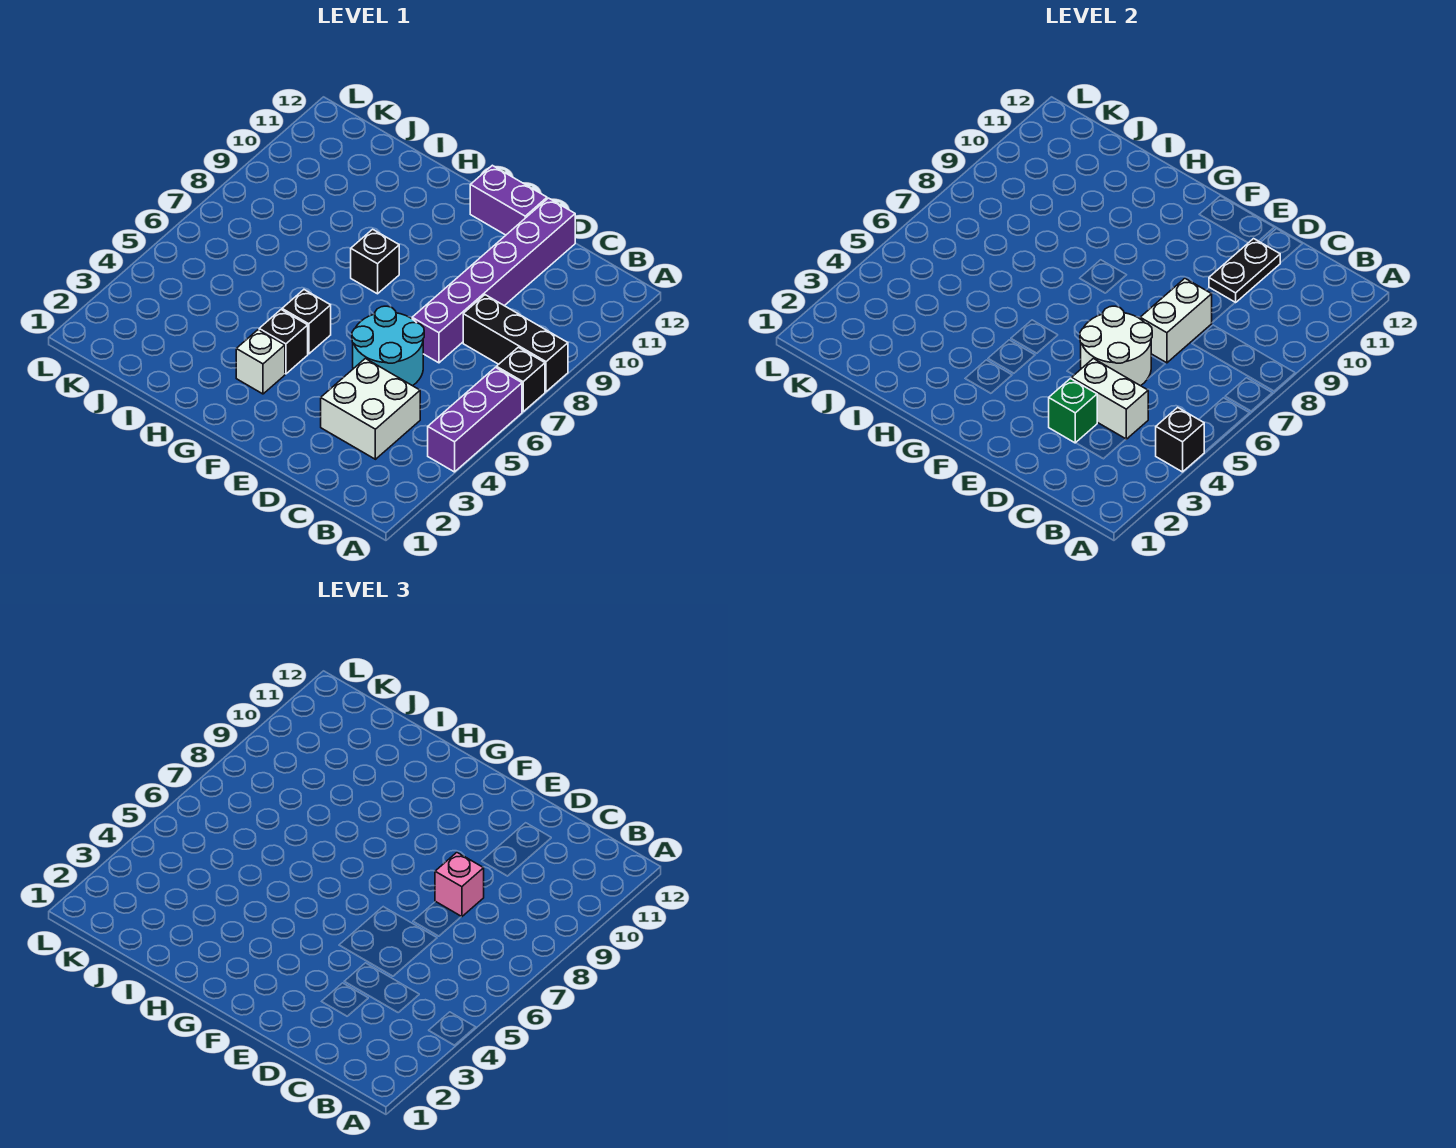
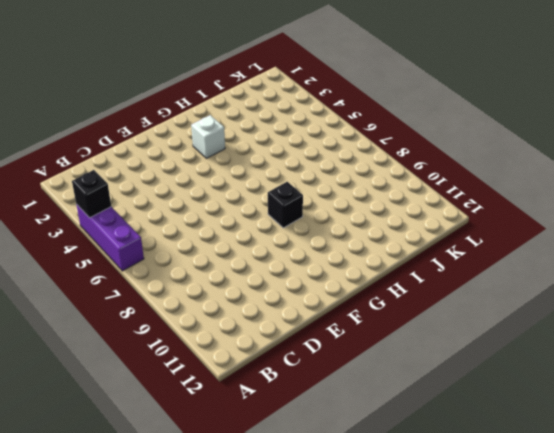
none -> black brick A7 level 1
none -> black brick A8:C8 level 1
none -> white brick C3:D4 level 1

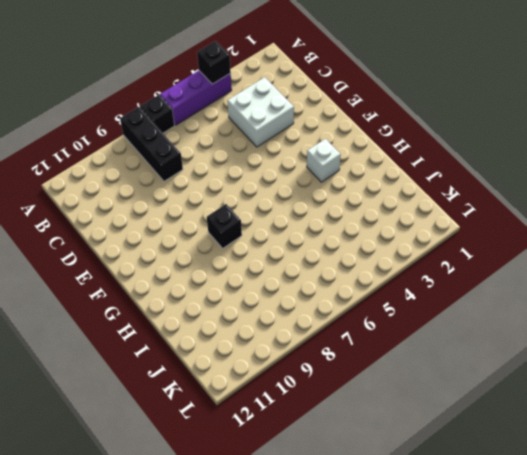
none -> cyan round brick D5:E6 level 1
none -> purple brick D7:D12 level 1
none -> purple brick E12:F12 level 1

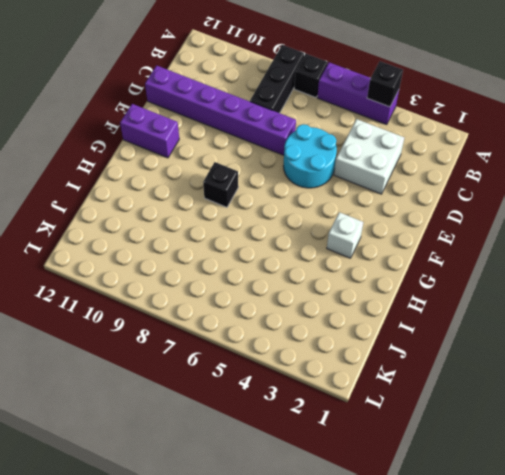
purple brick F11:F12 level 1 -> purple brick E12:F12 level 1
none -> black brick G4 level 1
none -> black brick G5 level 1
none -> white brick C4:D4 level 2

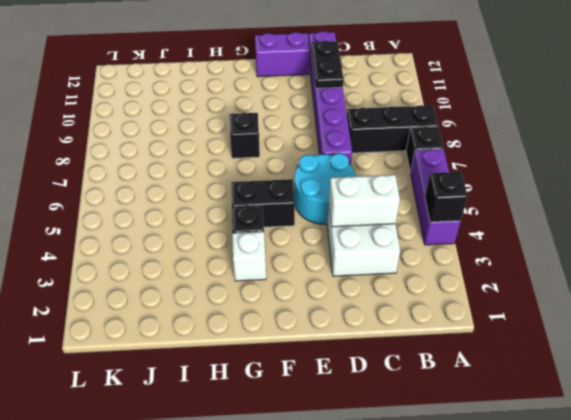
black brick F5:G5 level 1 -> black brick G5 level 1
none -> green brick D3 level 2
none -> white round brick D5:E6 level 2
none -> white brick D7:D8 level 2

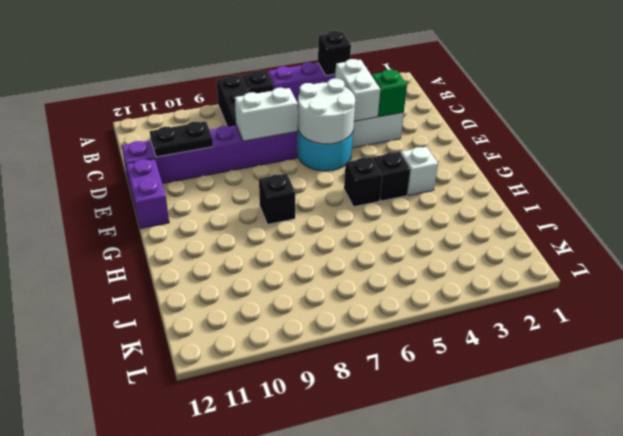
none -> pink brick D8 level 3

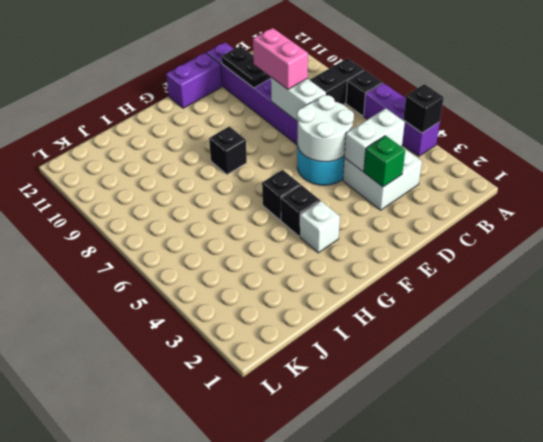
pink brick D8:D9 level 3 -> pink brick D8 level 3

